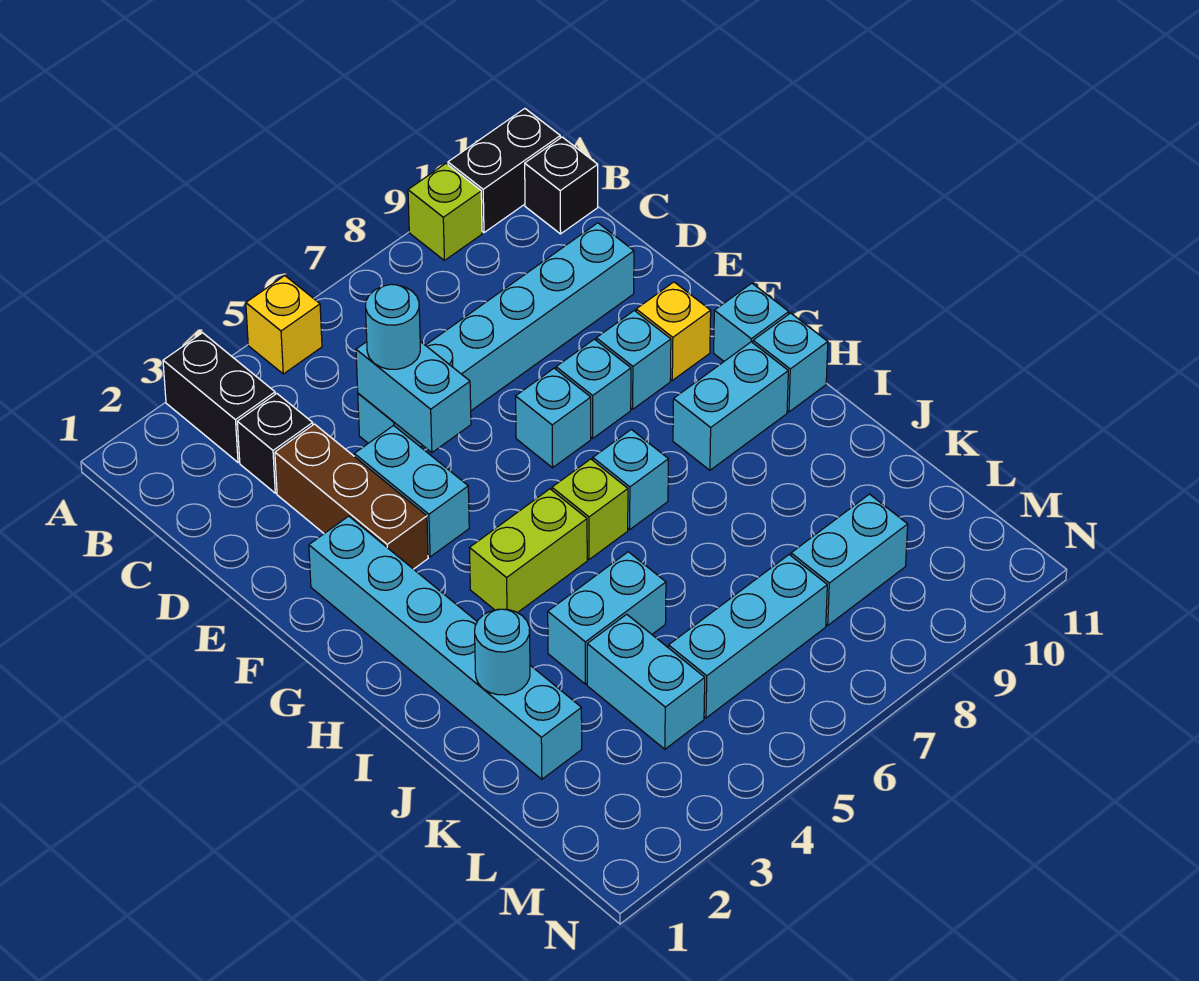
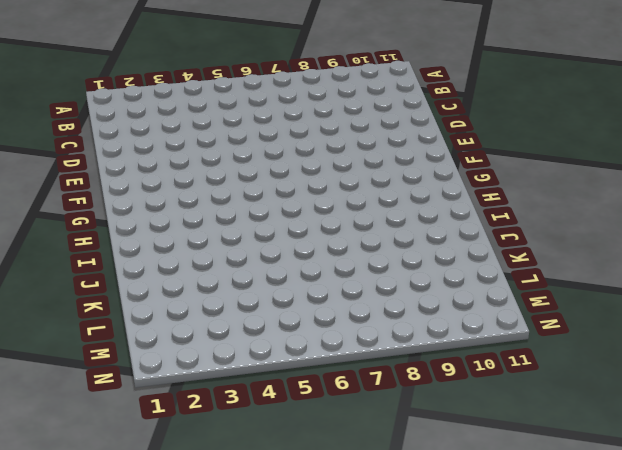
none -> black brick A3:B3 level 1
none -> yellow brick A5 level 1
none -> lime brick A9 level 1

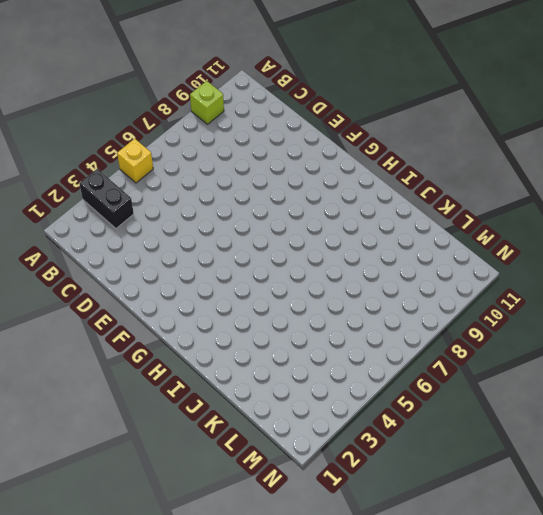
none -> black brick A10:A11 level 1
none -> black brick B11 level 1
none -> black brick C3 level 1

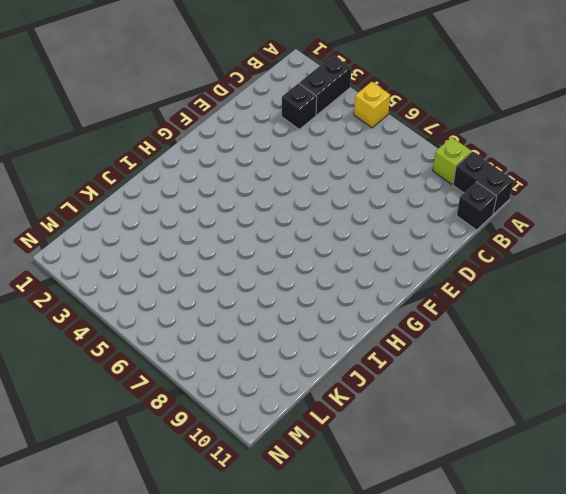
none -> brown brick D3:F3 level 1
none -> cyan brick D5:D10 level 1
none -> cyan brick E4:F4 level 1

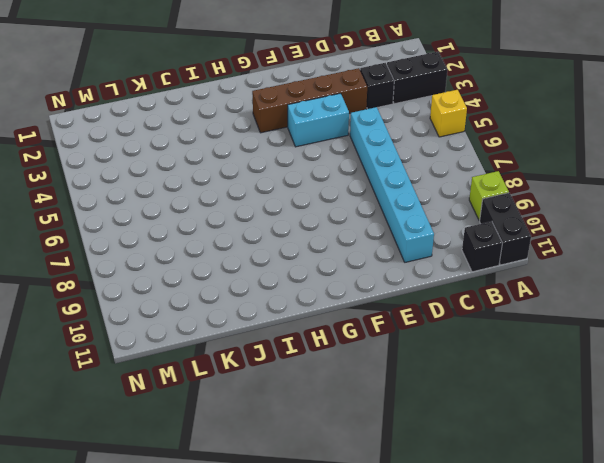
brown brick D3:G3 level 1 -> brown brick D3:F3 level 1
none -> cyan brick F2:K2 level 1
none -> cyan brick F7 level 1
none -> cyan brick F8 level 1

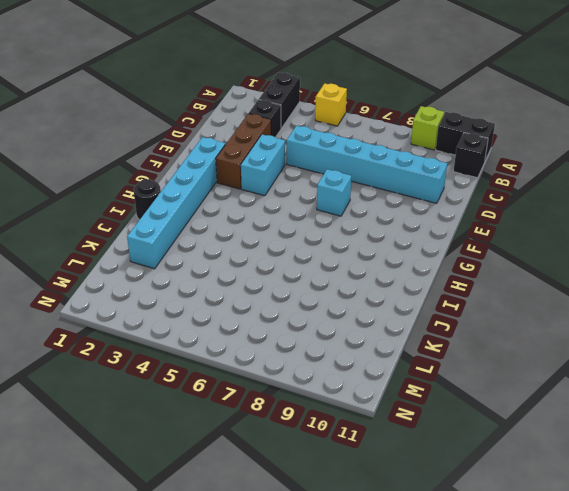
black round brick I1 level 1 -> none
none -> cyan brick F8 level 1
none -> cyan brick F9 level 1
none -> yellow brick F10 level 1

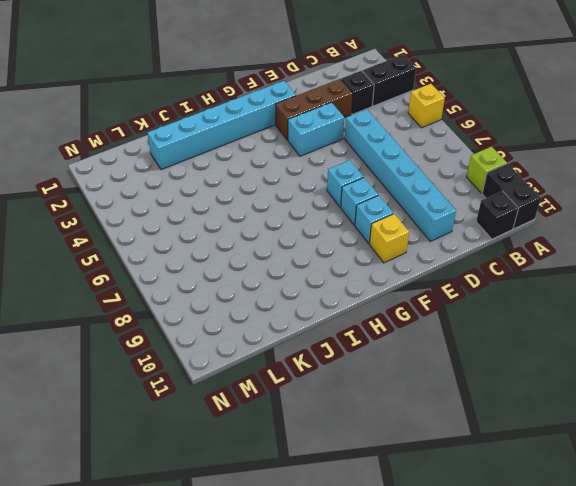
none -> cyan brick G11 level 1
none -> lime brick H4:H5 level 1
none -> lime brick H6 level 1

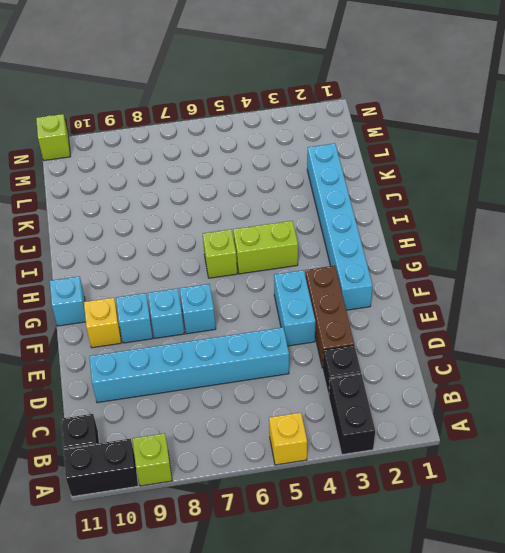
lime brick N11 level 1 -> none
none -> cyan brick H7 level 1
none -> cyan brick H9:H10 level 1
none -> cyan brick H11 level 1

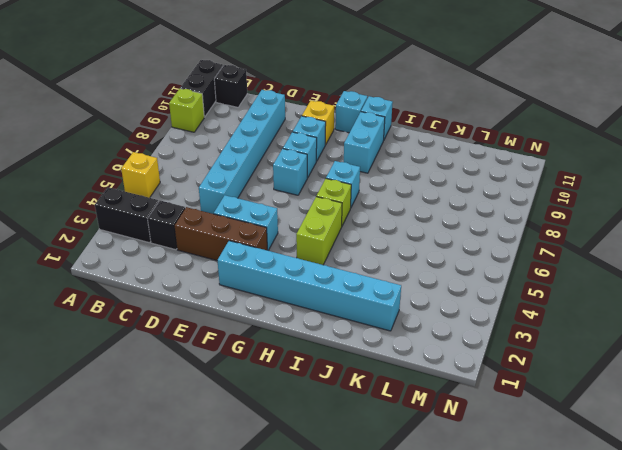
none -> cyan brick J4:J5 level 1
none -> cyan brick K4:L4 level 1
none -> cyan brick L5:L7 level 1

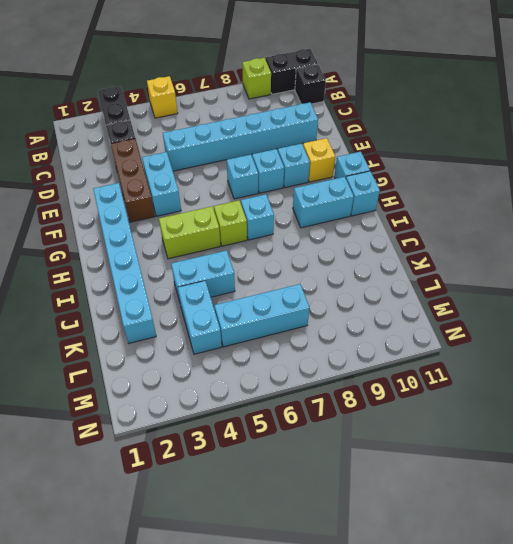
none -> cyan brick L8:L9 level 1
none -> cyan brick D5:E5 level 2
none -> cyan round brick J2 level 2

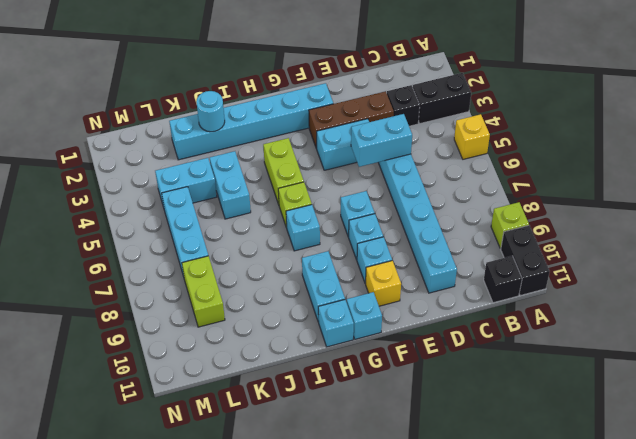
lime brick L8:L9 level 1 -> cyan brick L8:L9 level 1
none -> cyan round brick D5 level 3

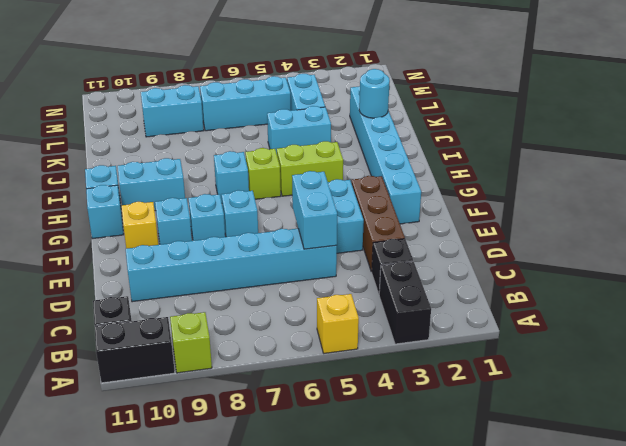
none -> cyan round brick D5 level 3

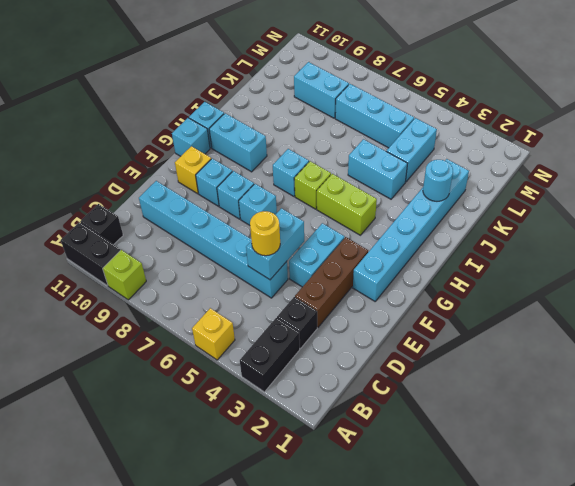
yellow round brick D5 level 3 -> cyan round brick D5 level 3

